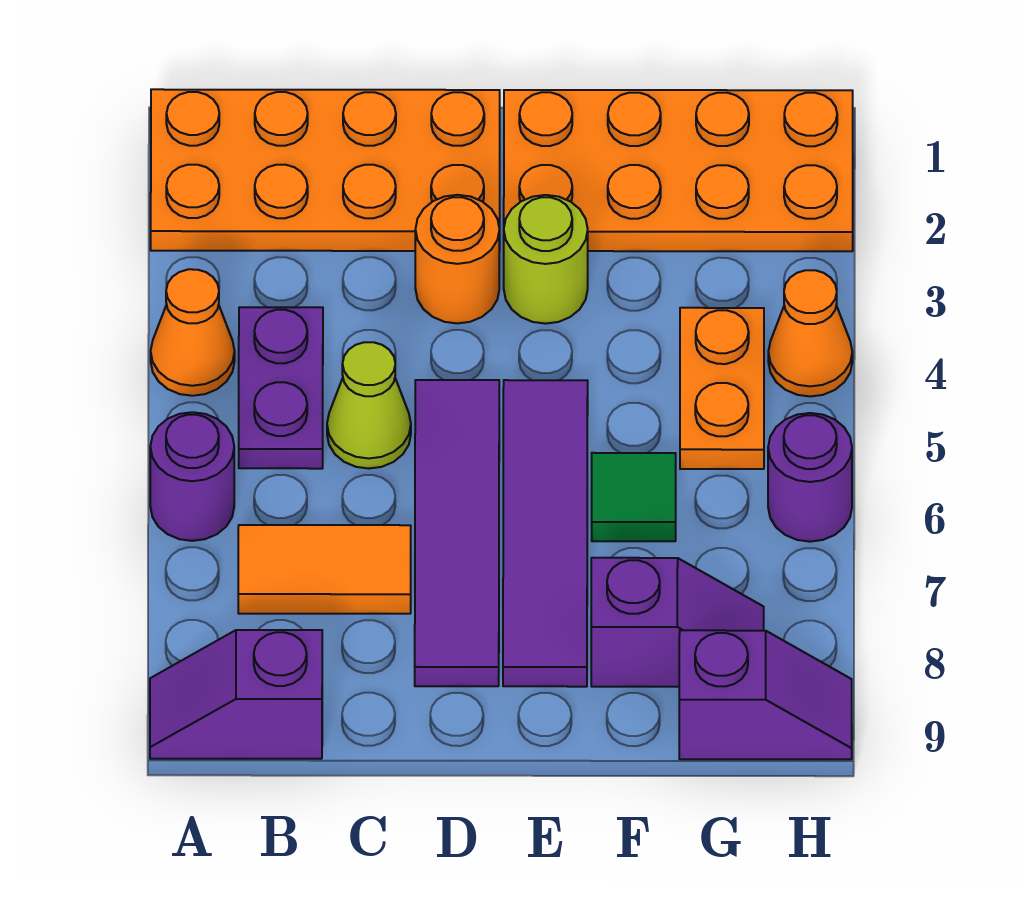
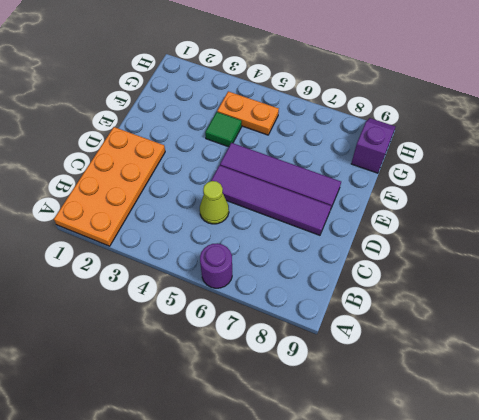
green tile F4 level 1 -> green tile F6 level 1
none -> orange cone A4 level 1
none -> purple slope A9:B9 level 1 top B
none -> purple plate B4:B5 level 1

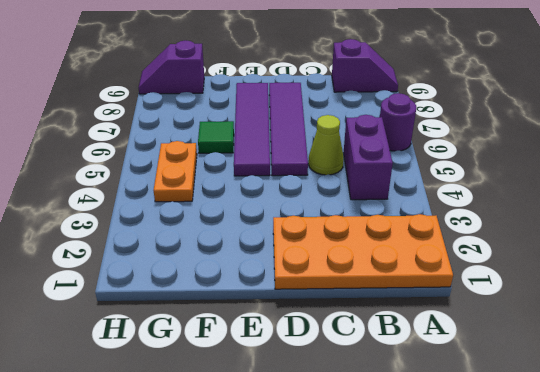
purple brick B4:B5 level 1 -> purple plate B4:B5 level 1
none -> orange cone A4 level 1
none -> orange tile B7:C7 level 1
none -> orange round brick D3 level 1

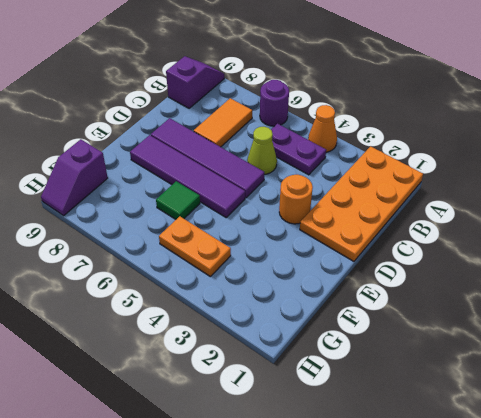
none -> orange plate E1:H2 level 1
none -> lime round brick E3 level 1
none -> purple slope F8:G8 level 1 top F

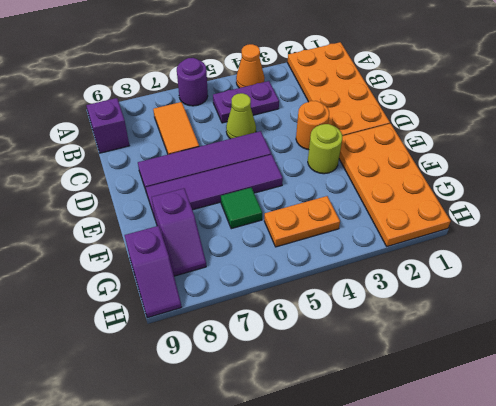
none -> orange cone H4 level 1
none -> purple round brick H6 level 1

